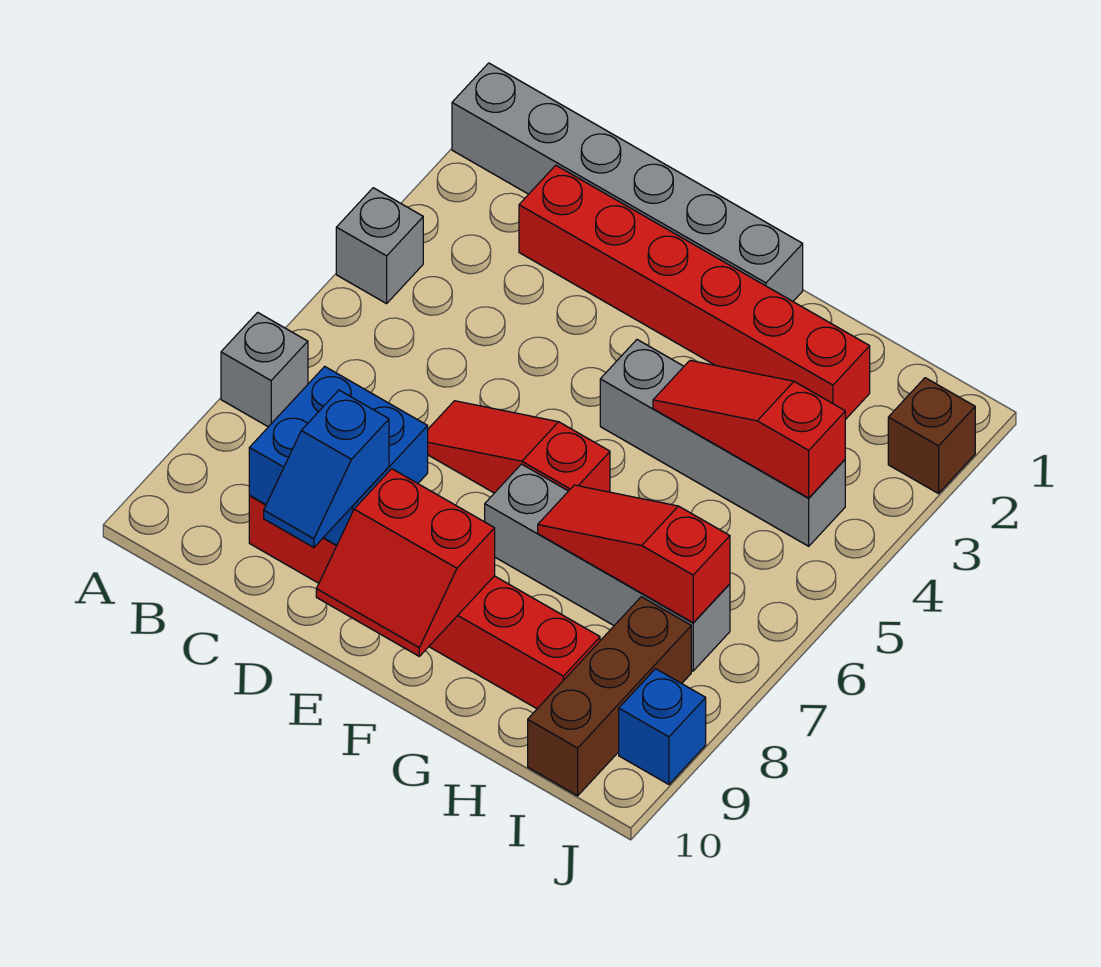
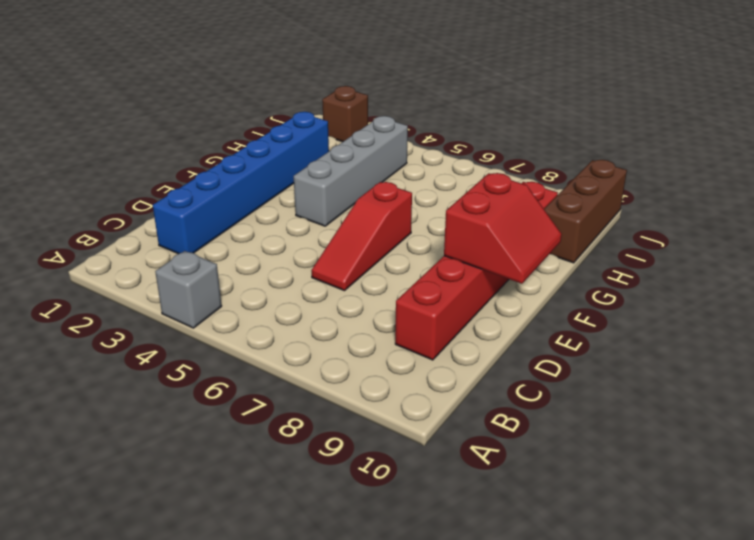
blue brick C2:H2 level 1 -> red brick C2:H2 level 1
brown brick H10:J10 level 1 -> brown brick I8:I10 level 1
none -> grey brick A1:F1 level 1
none -> grey brick A7 level 1
none -> grey brick F7:I7 level 1

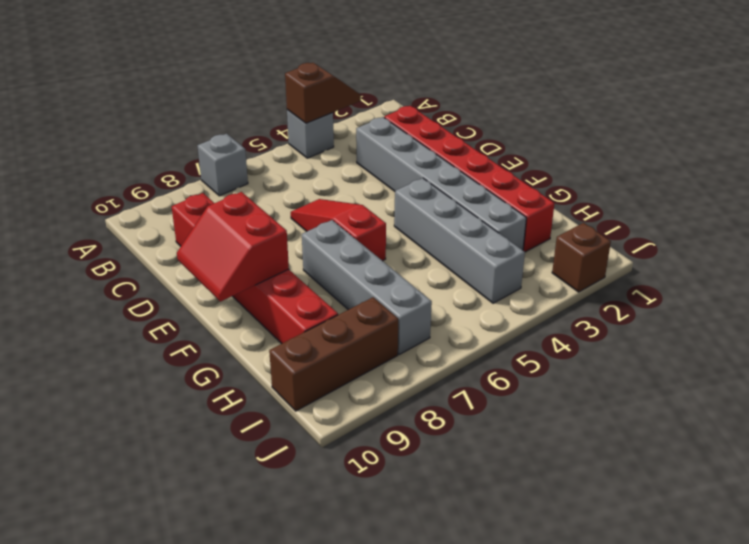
brown slope A3:A4 level 2 top 4 -> none
grey brick C3:H3 level 1 -> grey brick A1:F1 level 1
none -> blue brick J9 level 1
none -> blue brick C8:D9 level 2
none -> red slope G4:I4 level 2 top I

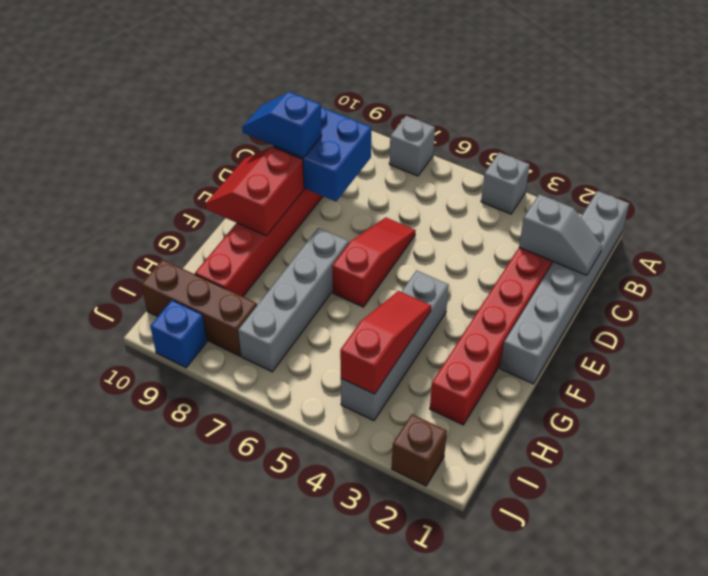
grey slope C1:C2 level 2 top 2 -> none
none -> red slope G7:I7 level 2 top I

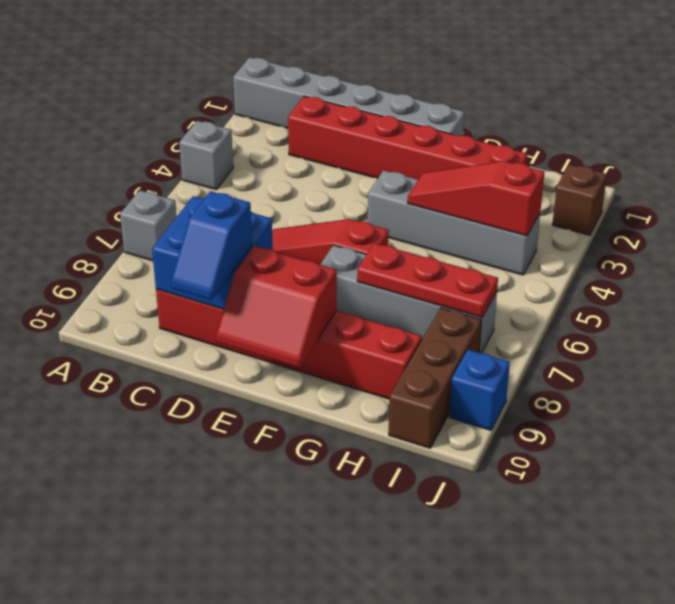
red plate G7:I7 level 2 -> red slope G7:I7 level 2 top I

